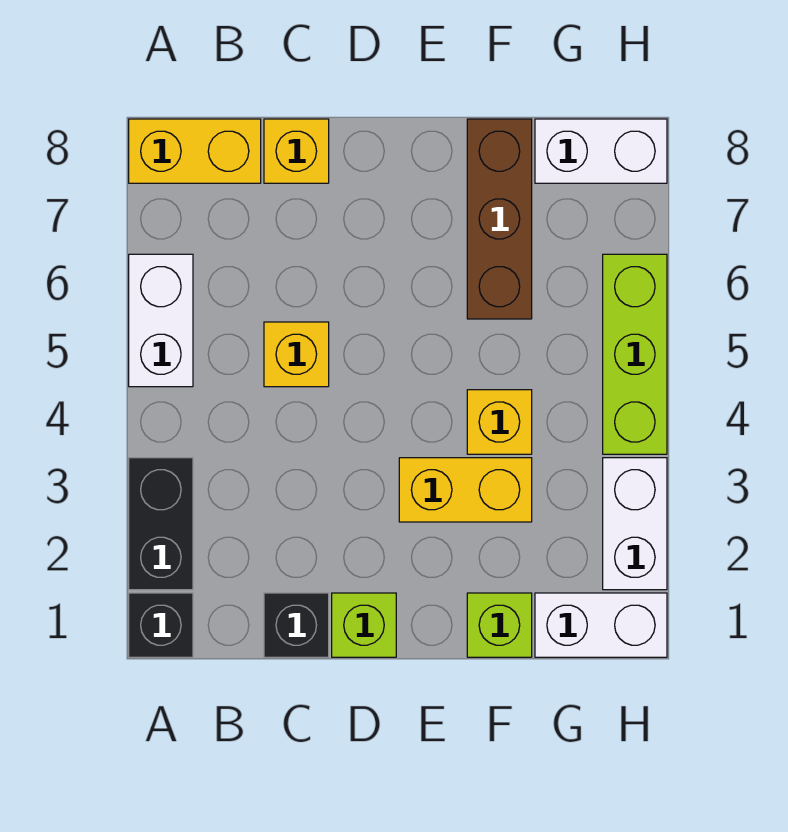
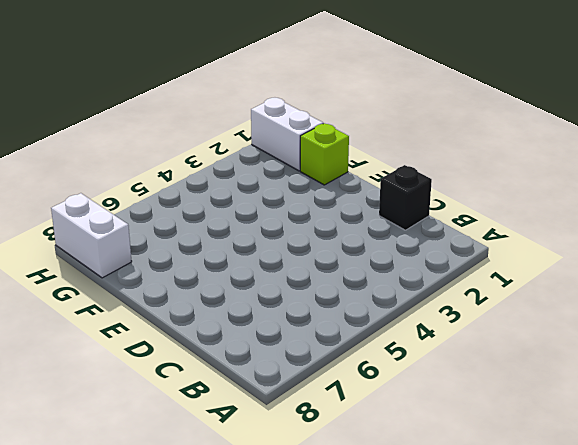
none -> black brick A1 level 1
none -> black brick A2:A3 level 1
none -> white brick A5:A6 level 1

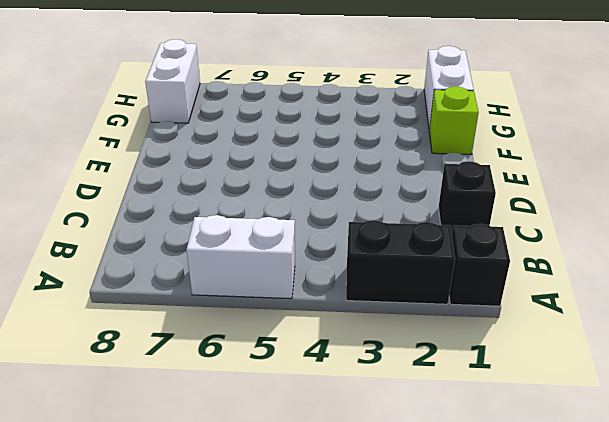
none -> yellow brick A8:B8 level 1
none -> yellow brick C5 level 1
none -> yellow brick C8 level 1

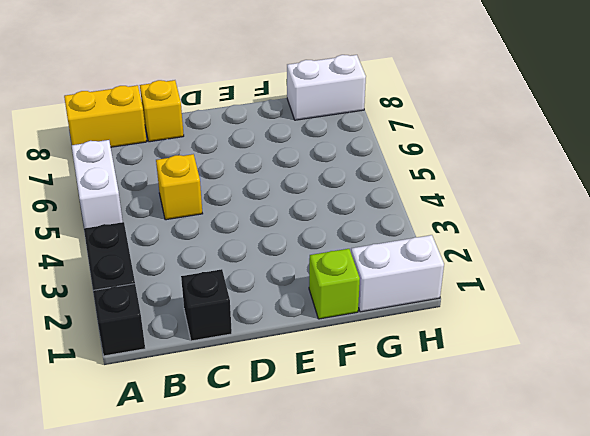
none -> lime brick D1 level 1
none -> yellow brick E3:F3 level 1
none -> yellow brick F4 level 1

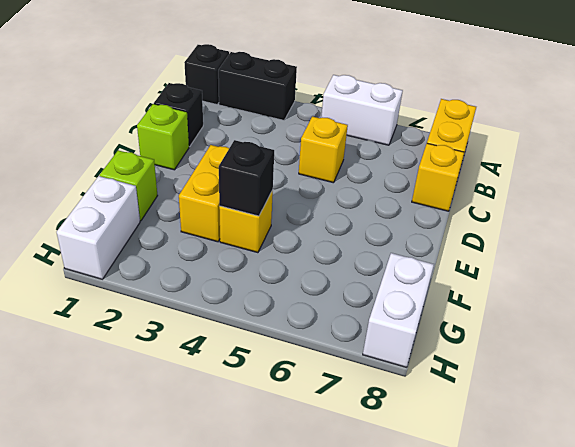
black brick F4 level 2 -> none
none -> brown brick F6:F8 level 1
none -> white brick H2:H3 level 1
none -> lime brick H4:H6 level 1

